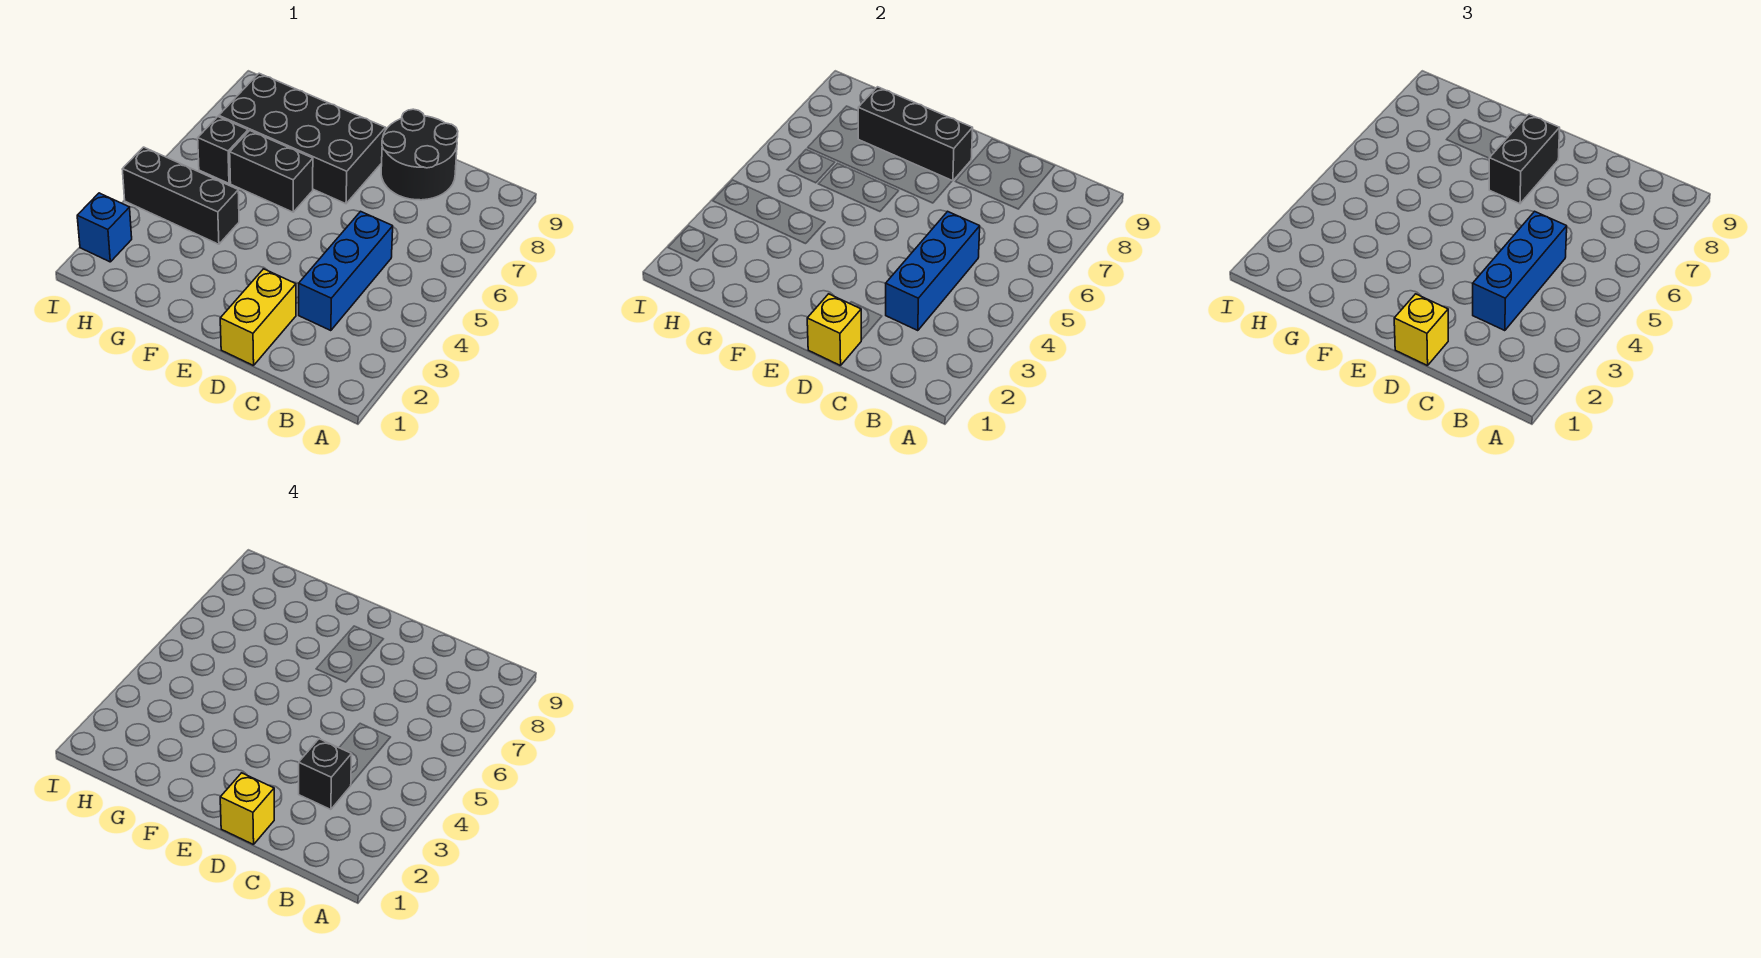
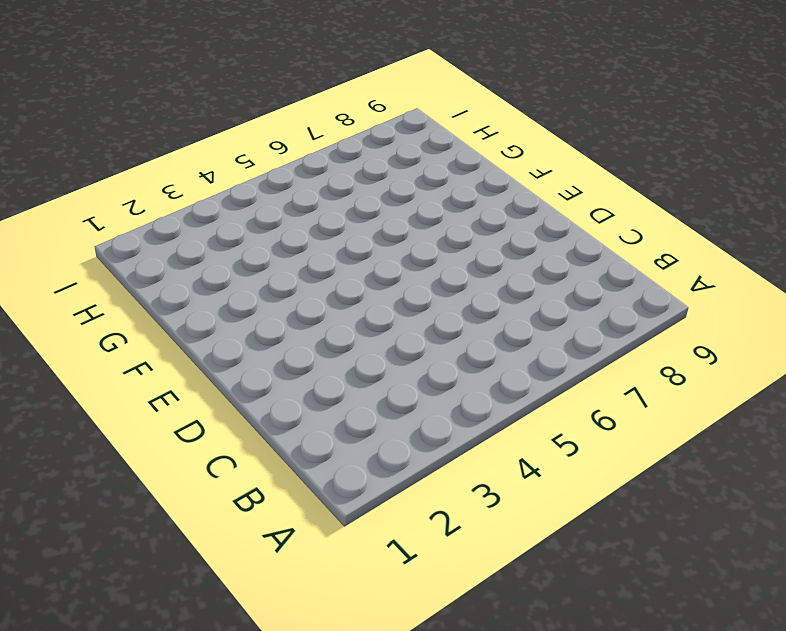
none -> blue brick C3:C5 level 1
none -> black round brick C8:D9 level 1
none -> yellow brick D1:D2 level 1

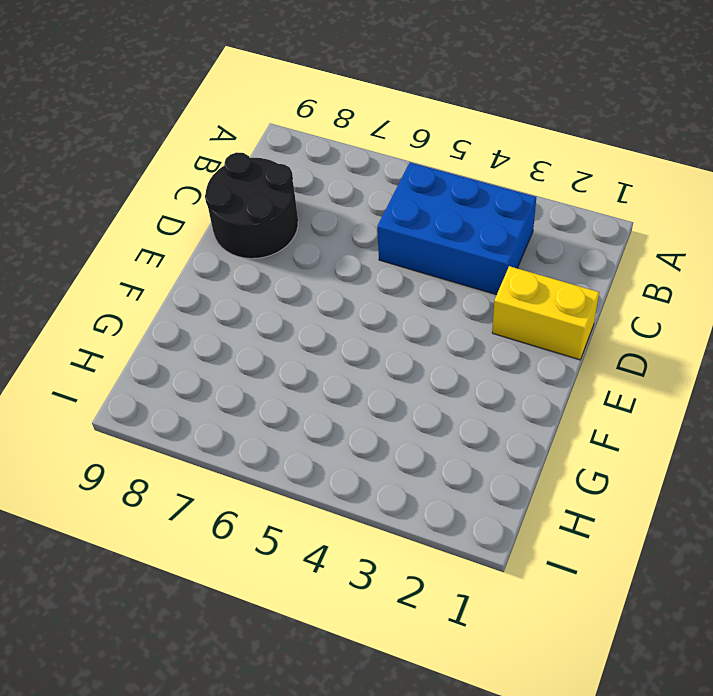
blue brick B3:C5 level 1 -> blue brick C3:C5 level 1
none -> black brick E7:H8 level 1
none -> black brick F6:G6 level 1
none -> black brick G4:I4 level 1

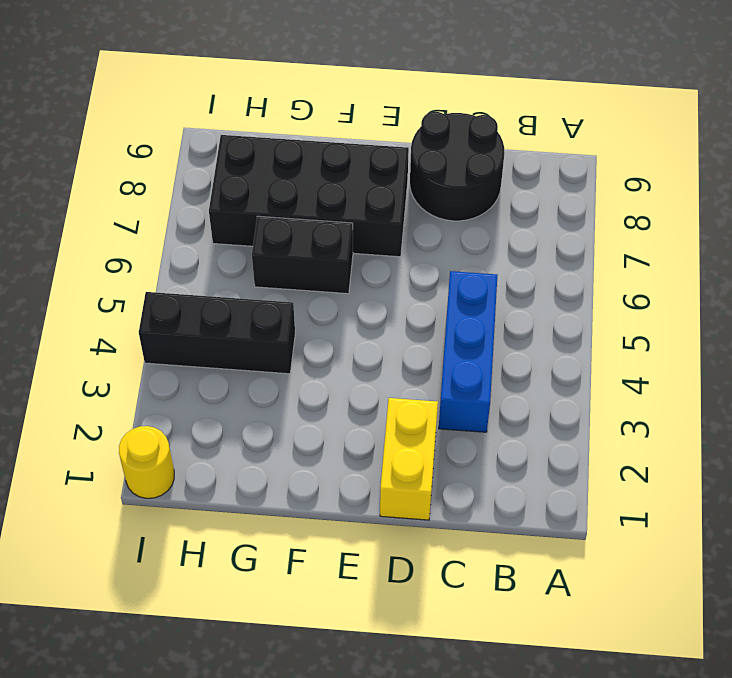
yellow round brick I1 level 1 -> none
none -> black brick H6 level 1
none -> blue brick I2 level 1
none -> blue brick C3:C5 level 2

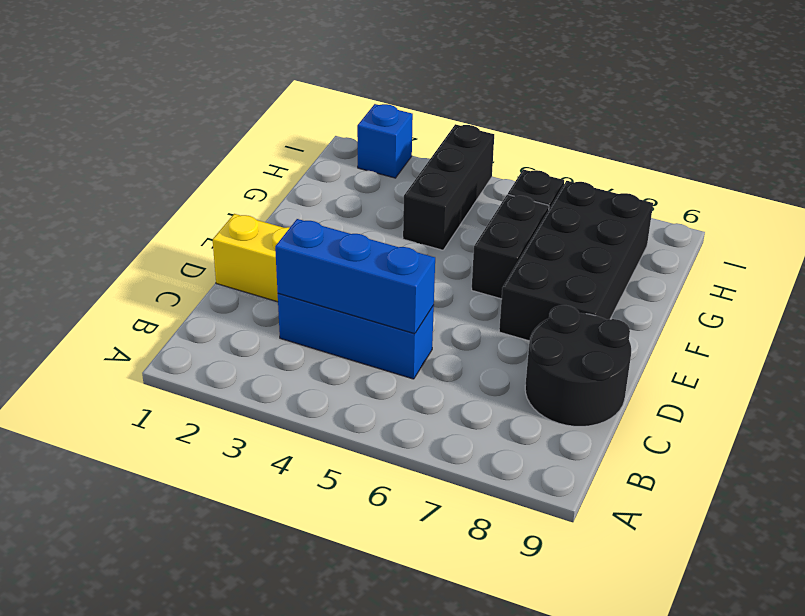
none -> yellow brick D1 level 2
none -> black brick E8:G8 level 2
none -> blue brick C3:C5 level 3

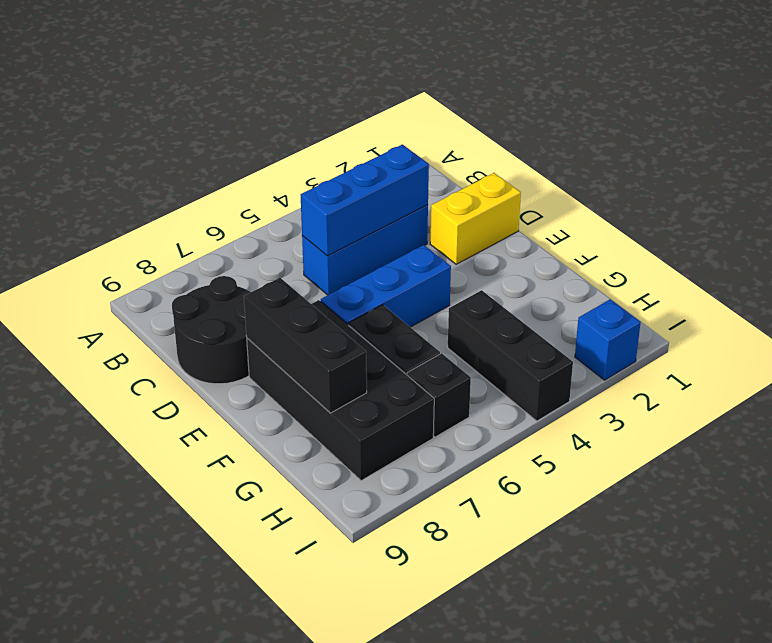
blue brick E4:E6 level 1 -> blue brick C3:C5 level 3
none -> yellow brick D1 level 2
none -> yellow brick D1 level 3
none -> black brick E7:E8 level 3

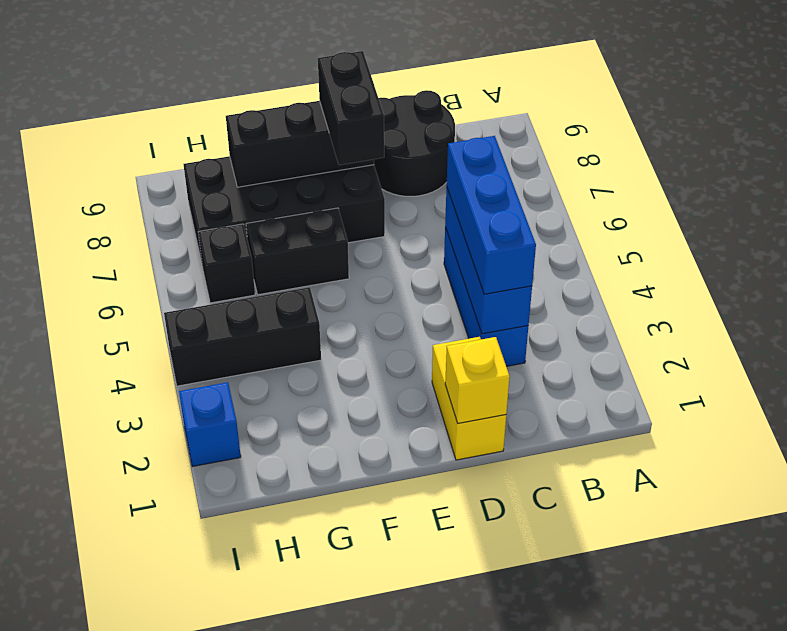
none -> yellow brick D1 level 3
none -> black brick C3 level 4
none -> yellow brick D1 level 4

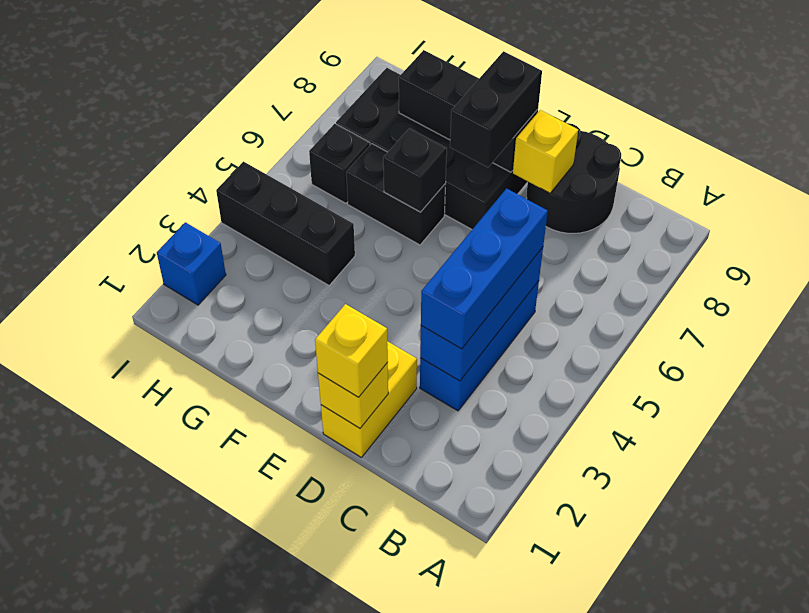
yellow brick D8 level 2 -> yellow brick D1 level 4
black brick F6 level 2 -> black brick C3 level 4

